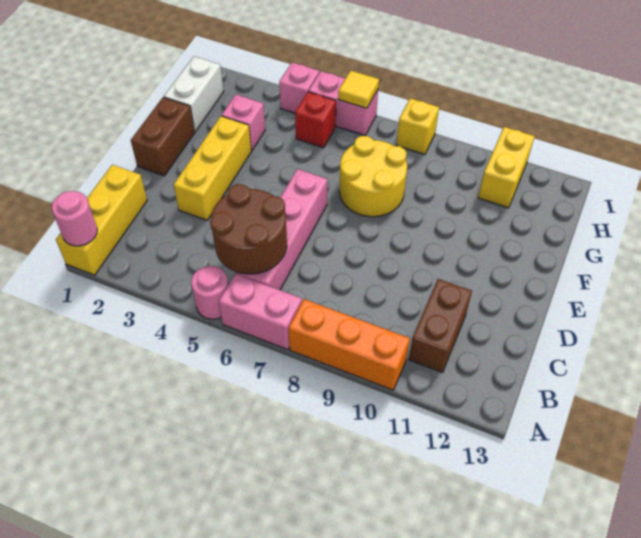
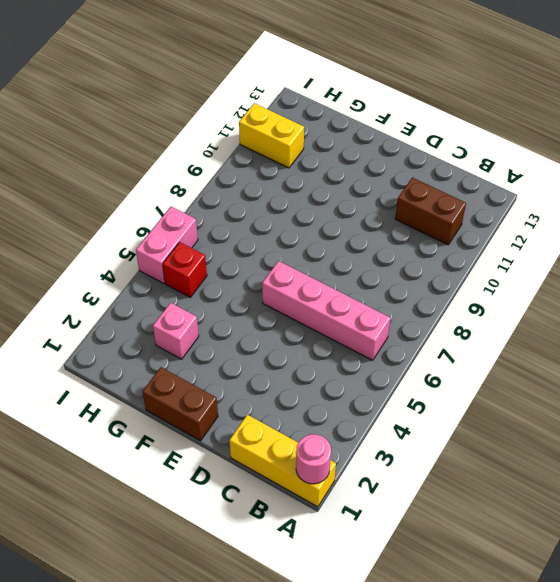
none -> pink round brick A5 level 1
none -> pink brick A6:A7 level 1
none -> orange brick A8:A10 level 1

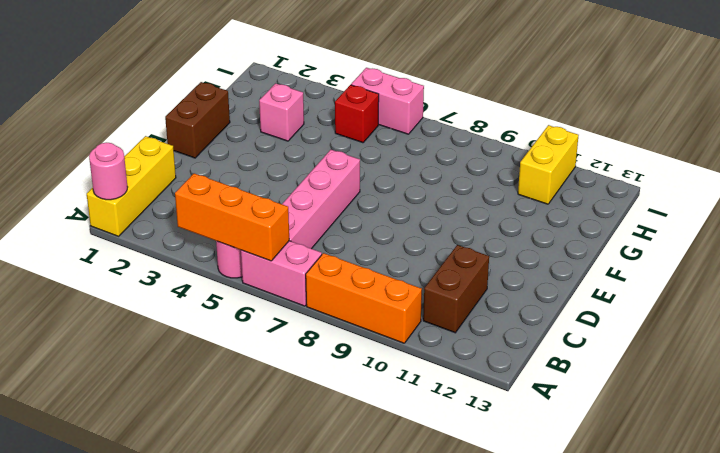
orange brick A4:A6 level 2 -> none
none -> yellow brick D3:F3 level 1
none -> yellow round brick F7:G8 level 1
none -> white brick G1:H1 level 1

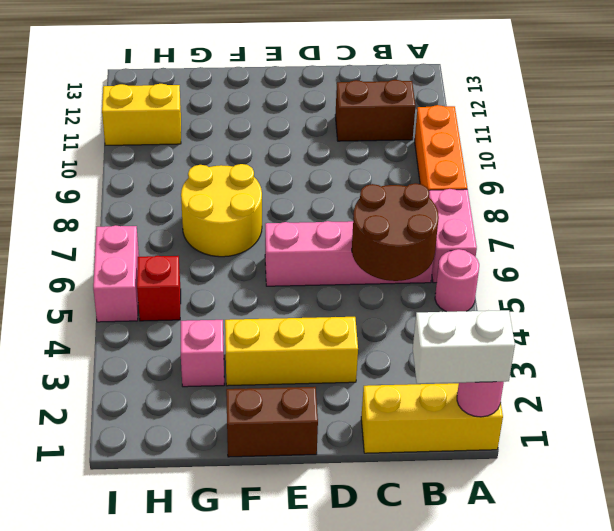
white brick A1:B1 level 3 -> white brick G1:H1 level 1
none -> pink brick I4 level 1
none -> yellow brick I8 level 1
none -> yellow tile I6 level 2

